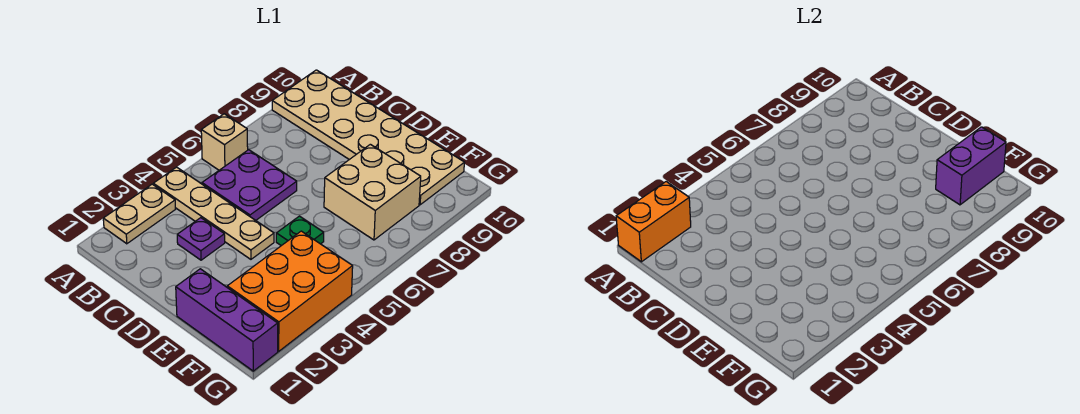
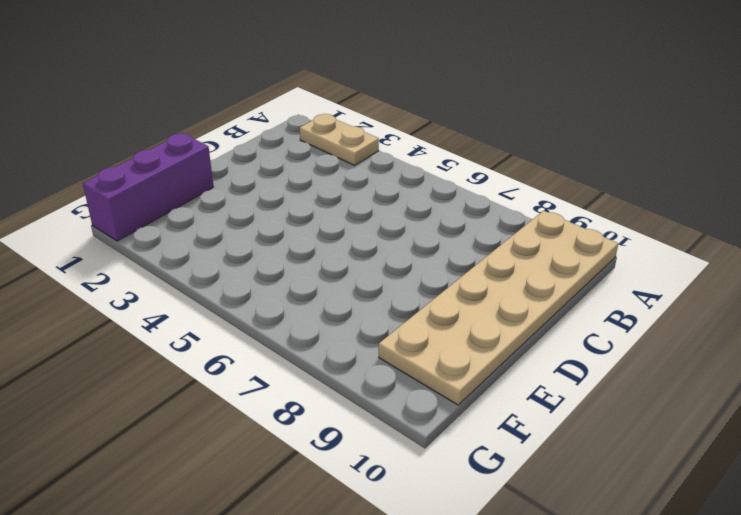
none -> tan plate A4:D4 level 1
none -> tan brick A6 level 1
none -> purple plate B5:C6 level 1

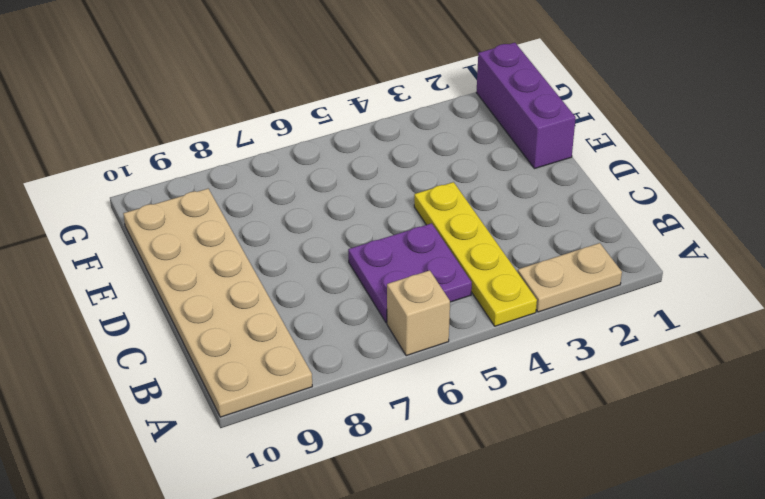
yellow plate A4:D4 level 1 -> tan plate A4:D4 level 1
none -> purple plate C3 level 1
none -> green plate E5 level 1
none -> tan brick E7:F8 level 1

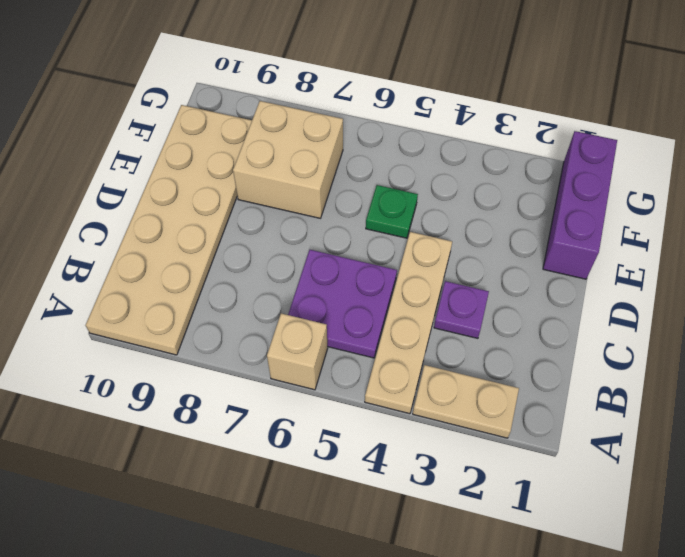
none -> orange brick F2:G4 level 1
none -> orange brick A1:A2 level 2
none -> purple brick F9:F10 level 2

